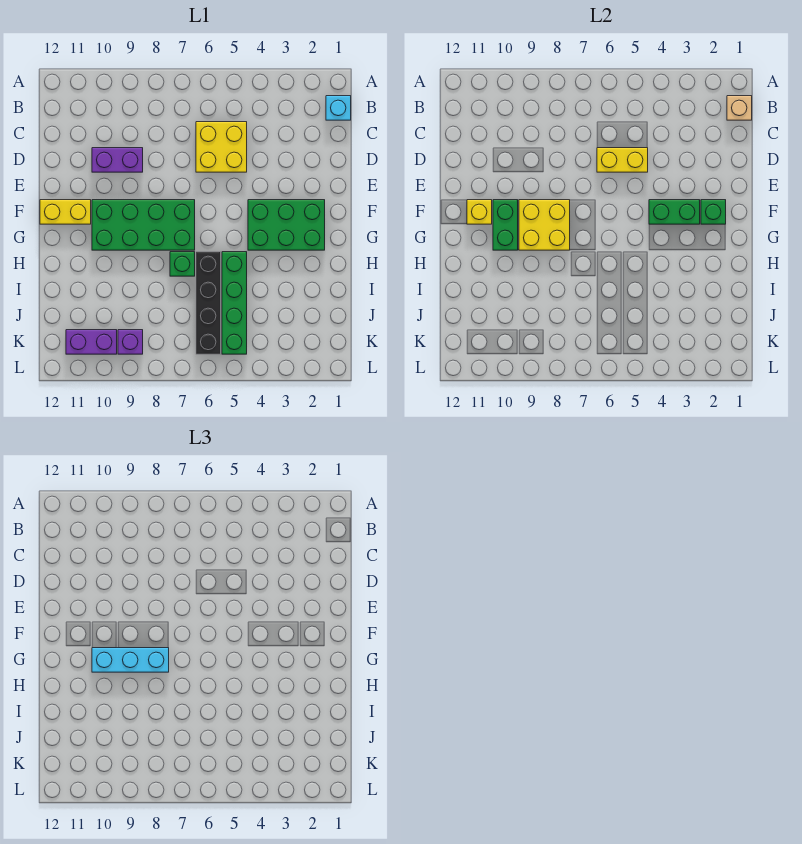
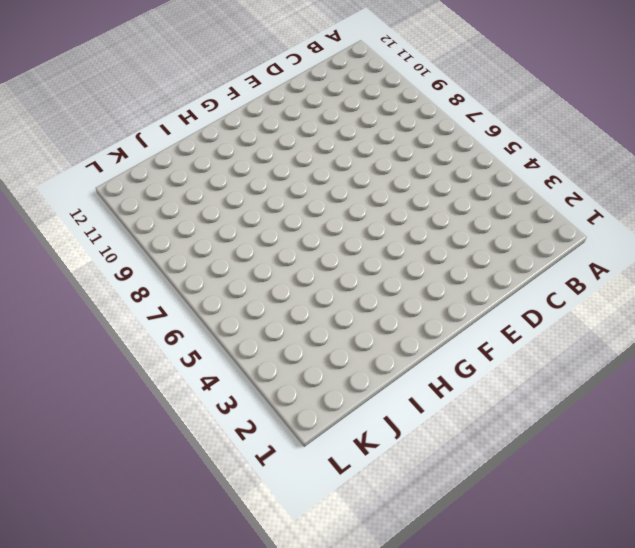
none -> cyan brick B1 level 1
none -> yellow brick C5:D6 level 1
none -> purple brick D9:D10 level 1

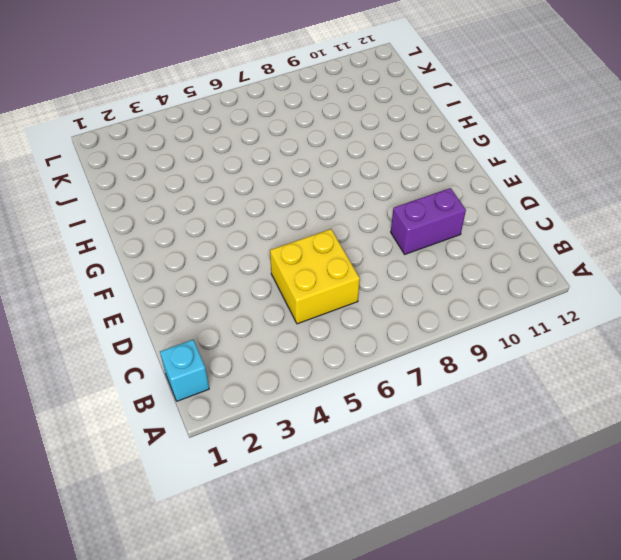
none -> green brick F2:G4 level 1
none -> green brick F7:G10 level 1
none -> yellow brick F11:F12 level 1

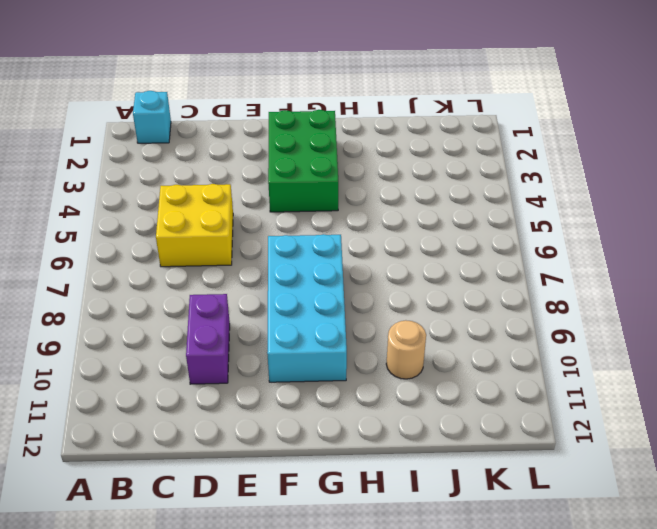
cyan brick F7:G10 level 1 -> green brick F7:G10 level 1
tan round brick I10 level 1 -> none
none -> yellow brick F11:F12 level 1
none -> green brick H5:K5 level 1
none -> black brick H6:K6 level 1

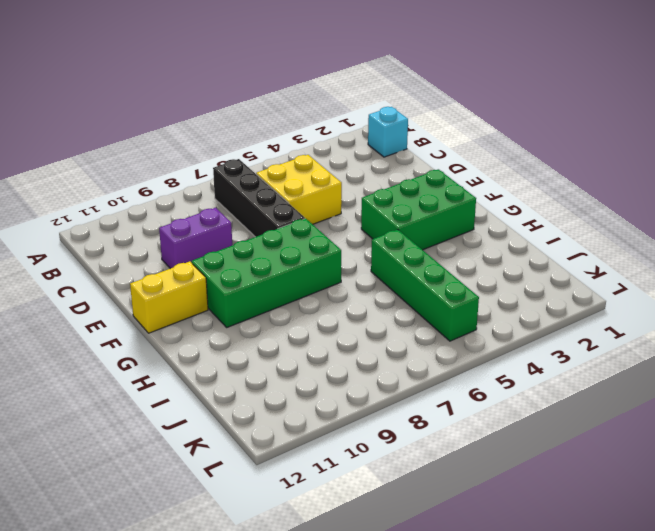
black brick B7:E7 level 1 -> black brick H6:K6 level 1
none -> green brick H7 level 1
none -> purple brick K9 level 1
none -> purple brick K10:K11 level 1

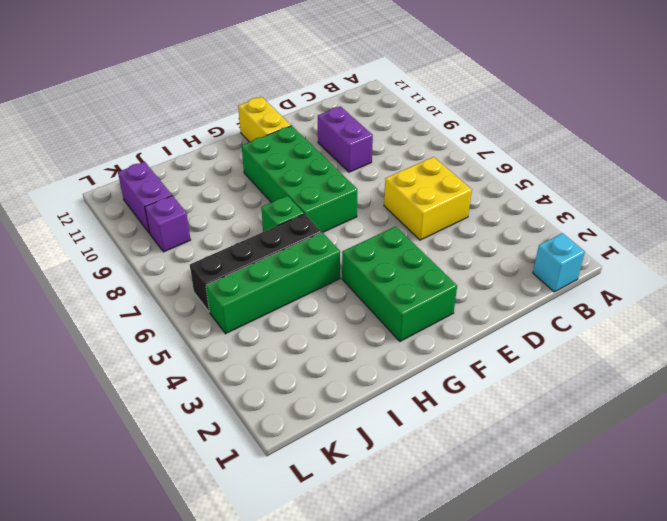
none -> tan brick B1 level 2
none -> yellow brick D5:D6 level 2
none -> green brick F2 level 2

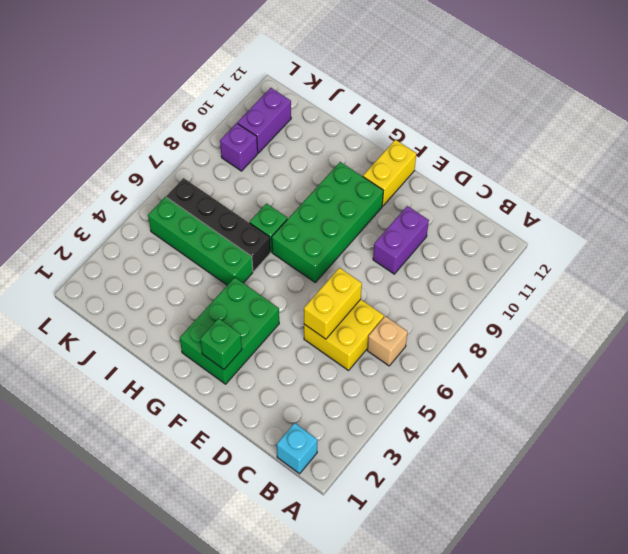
tan brick B6 level 1 -> tan brick B1 level 2
none -> green brick F3:F4 level 2
none -> yellow brick F8:G9 level 2
none -> green brick F10:G10 level 2

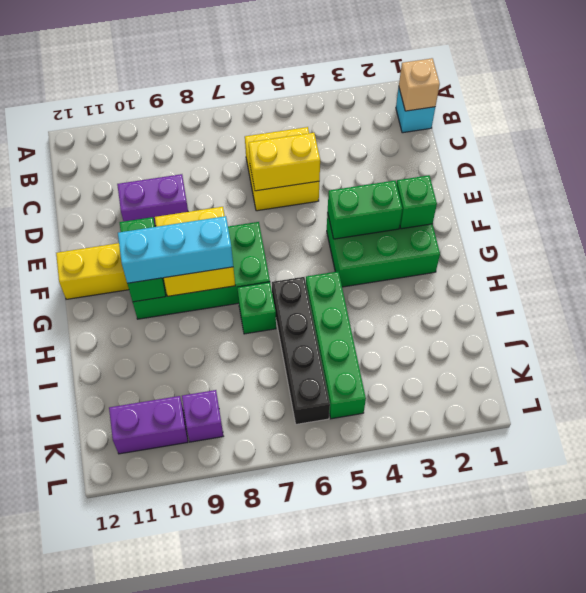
none -> yellow brick F11 level 2

